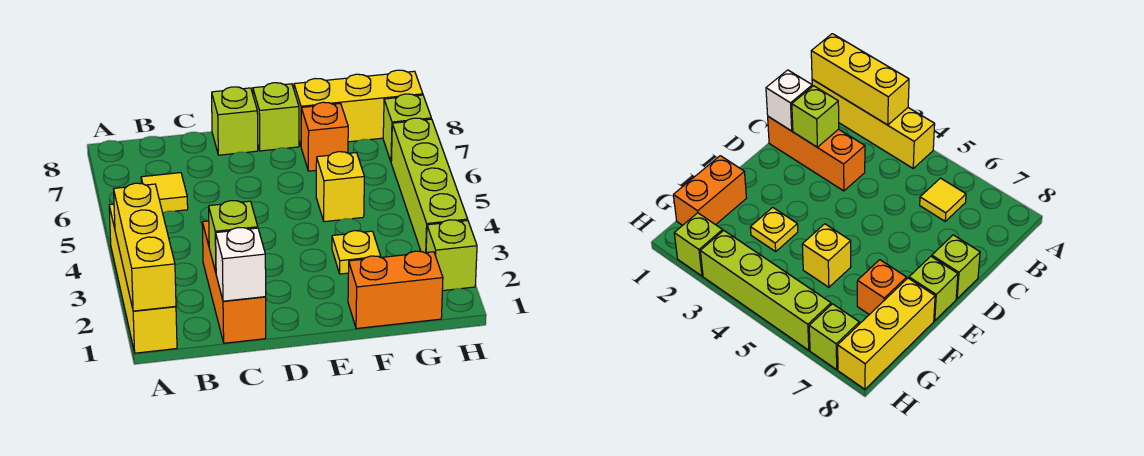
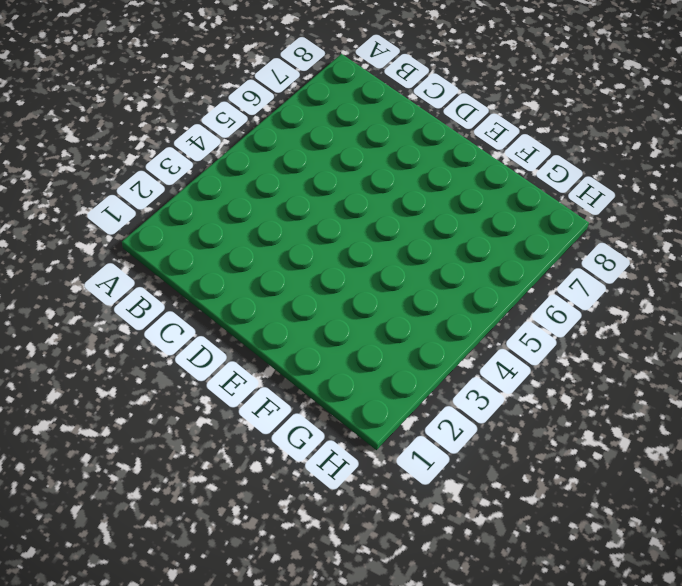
none -> yellow brick A1:A4 level 1
none -> yellow tile B6 level 1
none -> orange brick C1:C3 level 1

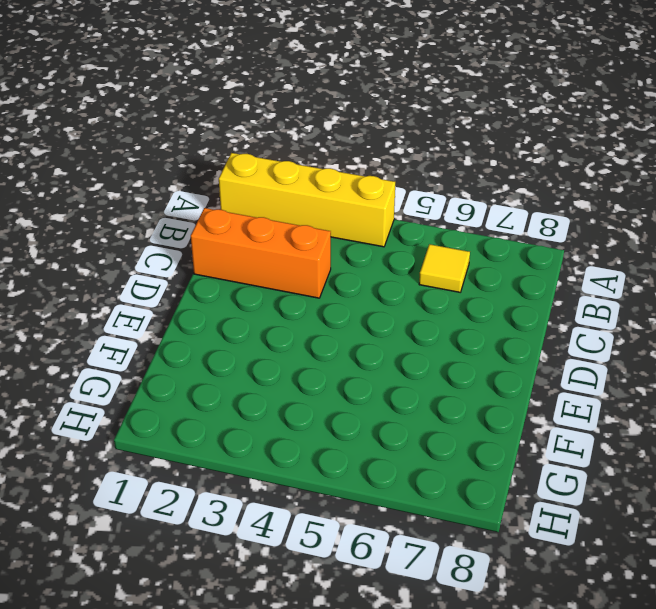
none -> lime brick D8 level 1
none -> lime brick E8 level 1
none -> orange brick F1:G1 level 1

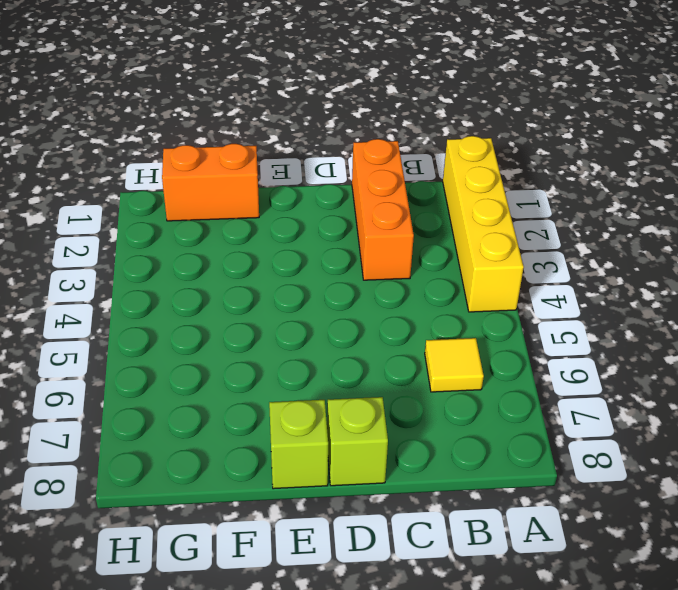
none -> yellow plate F3 level 1
none -> yellow brick F5 level 1
none -> orange brick F7 level 1

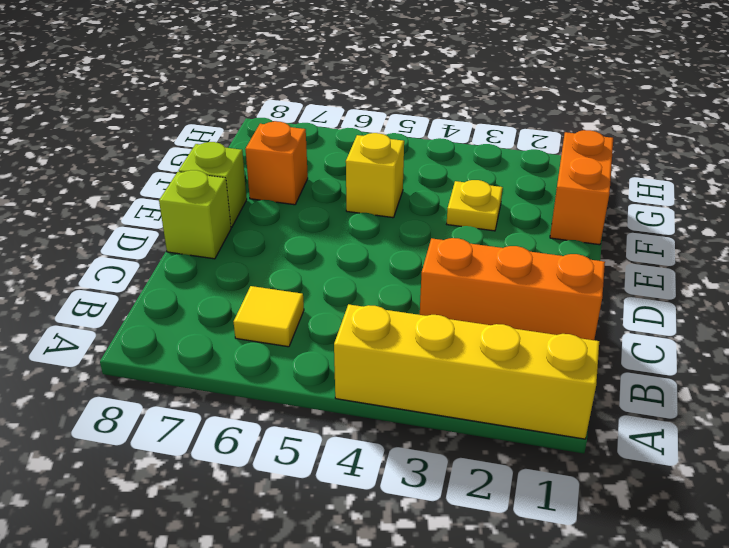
none -> yellow brick F8:H8 level 1
none -> lime brick H2 level 1
none -> lime brick H3:H6 level 1

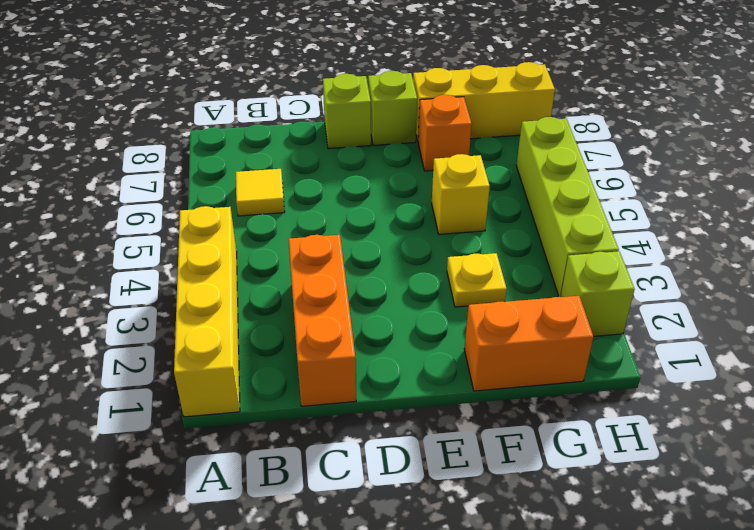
none -> lime brick H7 level 1
none -> yellow brick A1:A3 level 2
none -> white brick C1 level 2

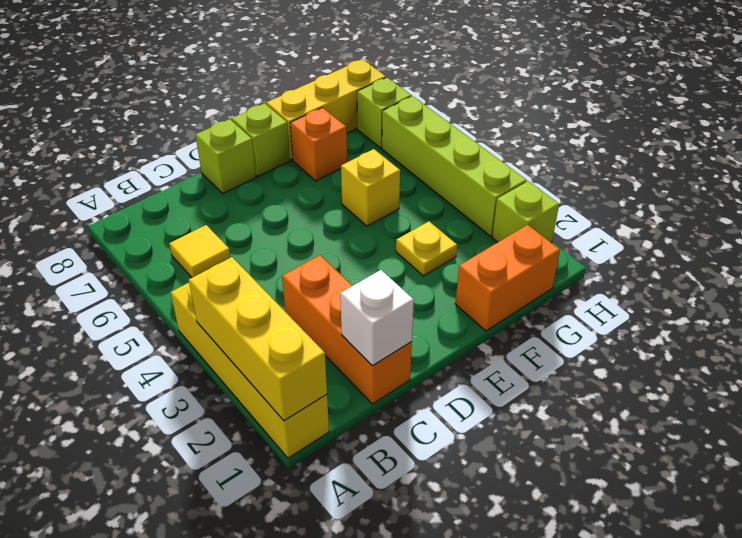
none -> lime brick C2 level 2

